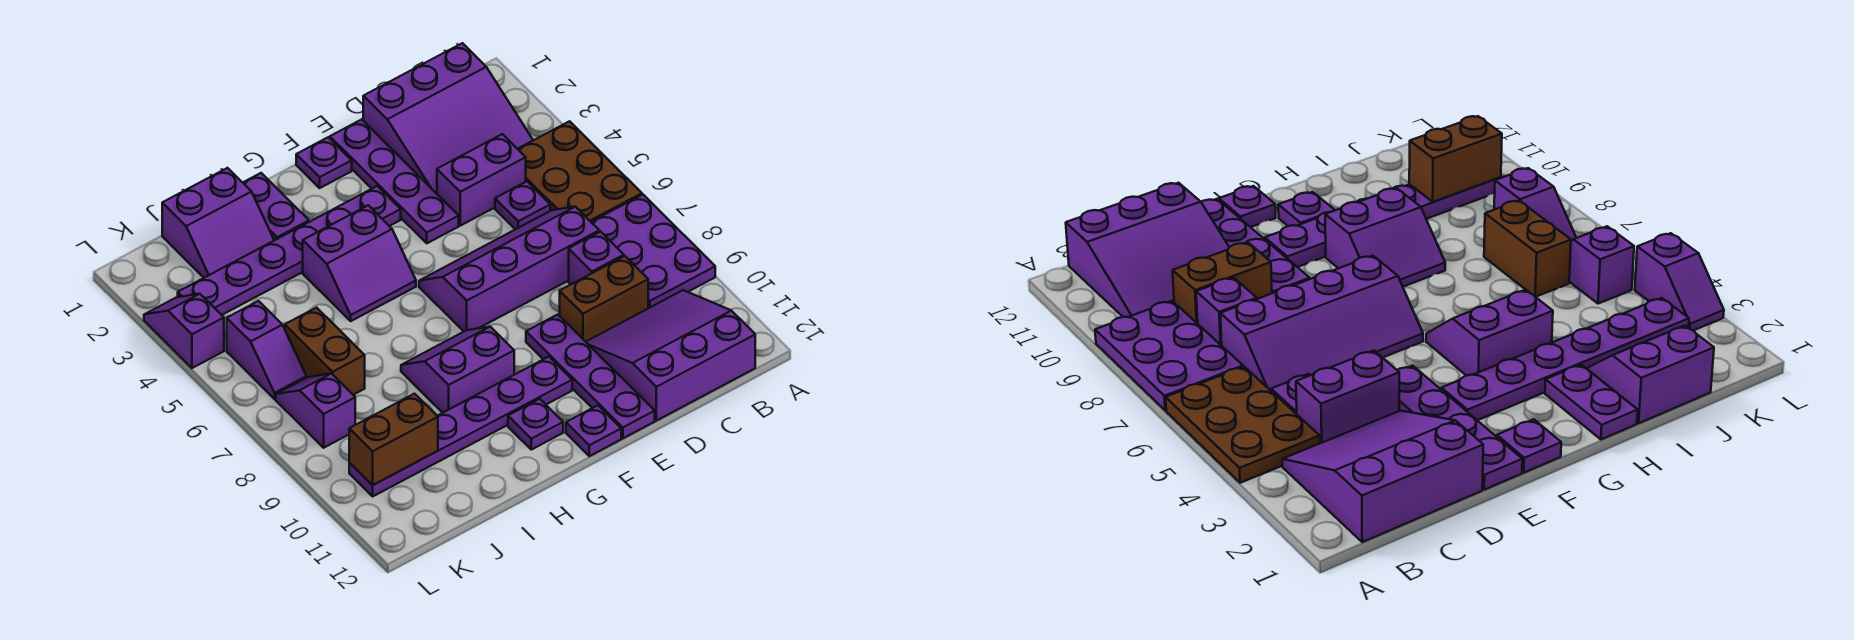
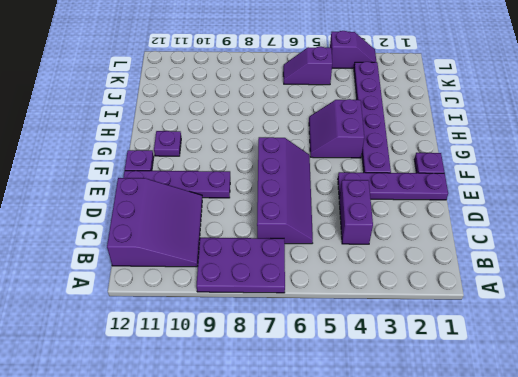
none -> brown plate A4:B6 level 1
none -> purple slope B1:D3 level 1 top 1
none -> purple plate C5 level 1

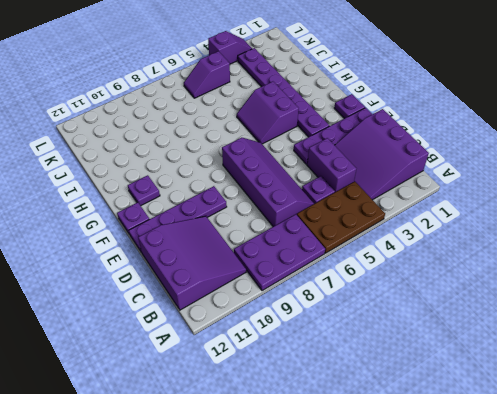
none -> purple brick C8 level 1
none -> brown brick C9:D9 level 1
none -> purple plate F10:K10 level 1

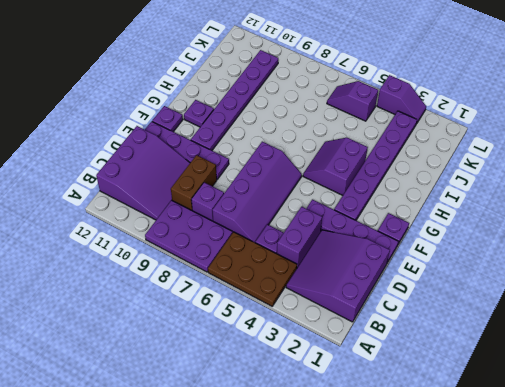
none -> purple slope G8:H9 level 1 top 9
none -> purple plate H1:H2 level 1
none -> purple slope I1:J2 level 1 top 1

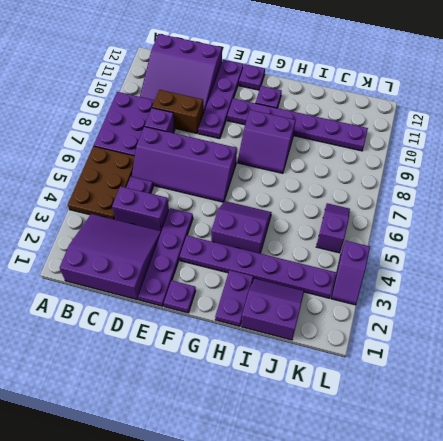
none -> brown brick J6:J7 level 1
none -> purple slope K7:K8 level 1 top 8
none -> brown brick J10:K10 level 2

